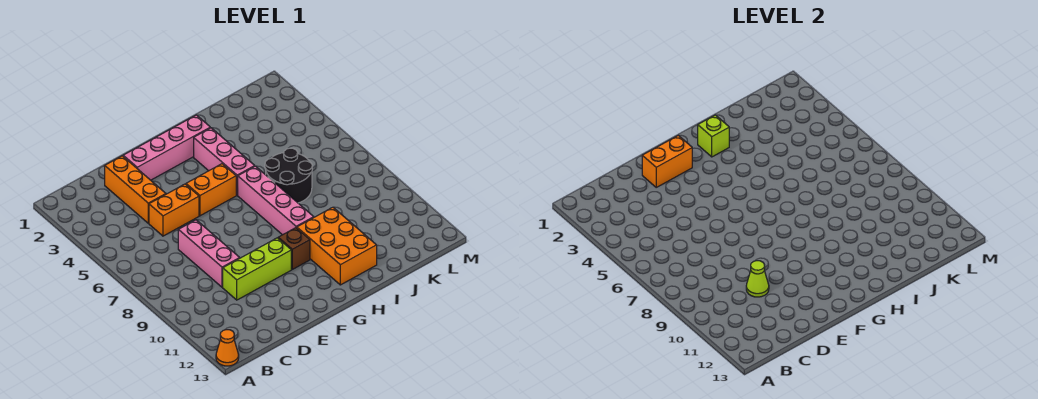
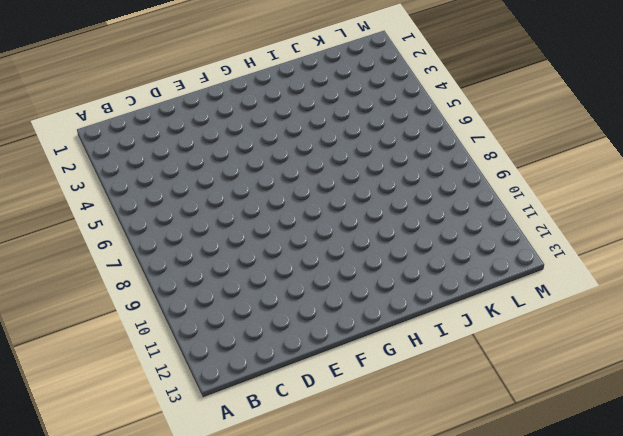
none -> orange cone A13 level 1
none -> orange brick D2:D4 level 1
none -> orange brick D5:E5 level 1

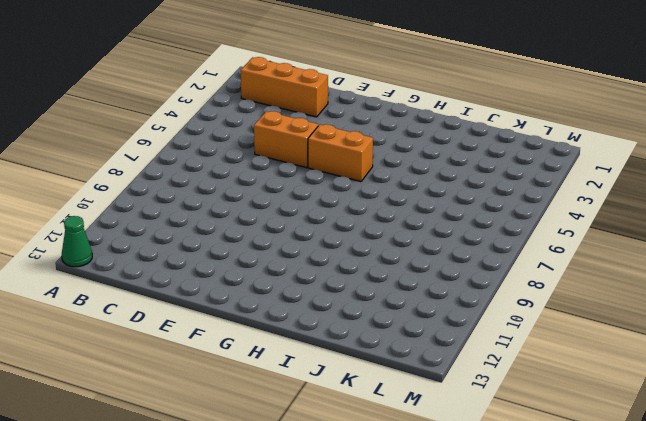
green cone A13 level 1 -> orange cone A13 level 1
orange brick B2:D2 level 1 -> orange brick D2:D4 level 1
none -> pink brick D7:D9 level 1
none -> lime brick D10:F10 level 1
none -> pink brick E2:H2 level 1

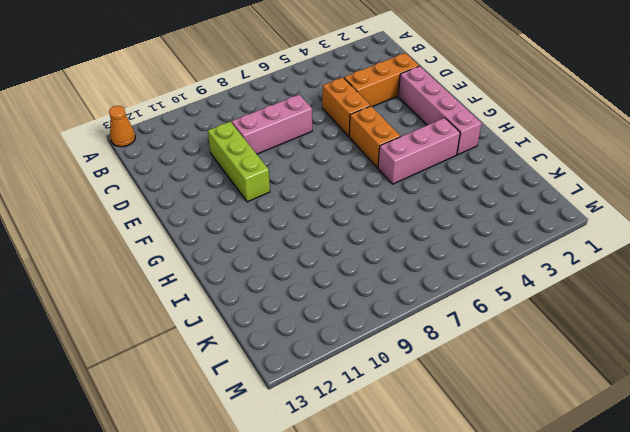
none -> brown brick G10 level 1
none -> pink brick H6:H9 level 1
none -> orange brick H10:I12 level 1

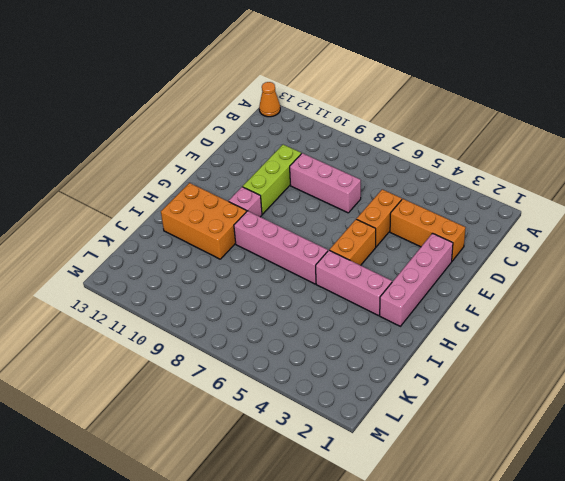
pink brick G10 level 1 -> brown brick G10 level 1
none -> black round brick I6:J7 level 1
none -> lime cone D10 level 2
none -> orange brick E2:F2 level 2

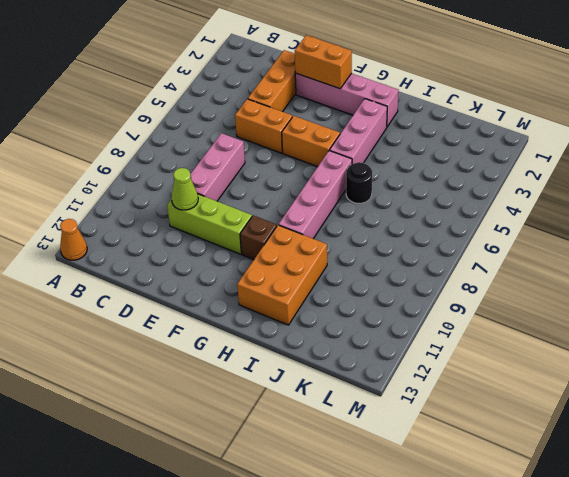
black round brick I6 level 1 -> black round brick I6:J7 level 1
none -> lime brick H2 level 2

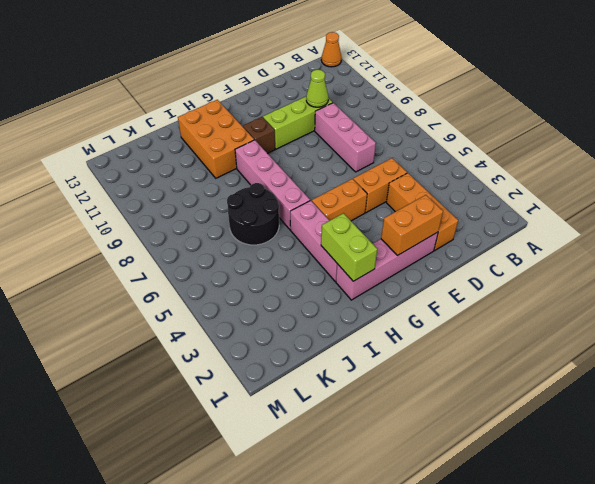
lime brick H2:H3 level 2 -> lime brick H2 level 2

